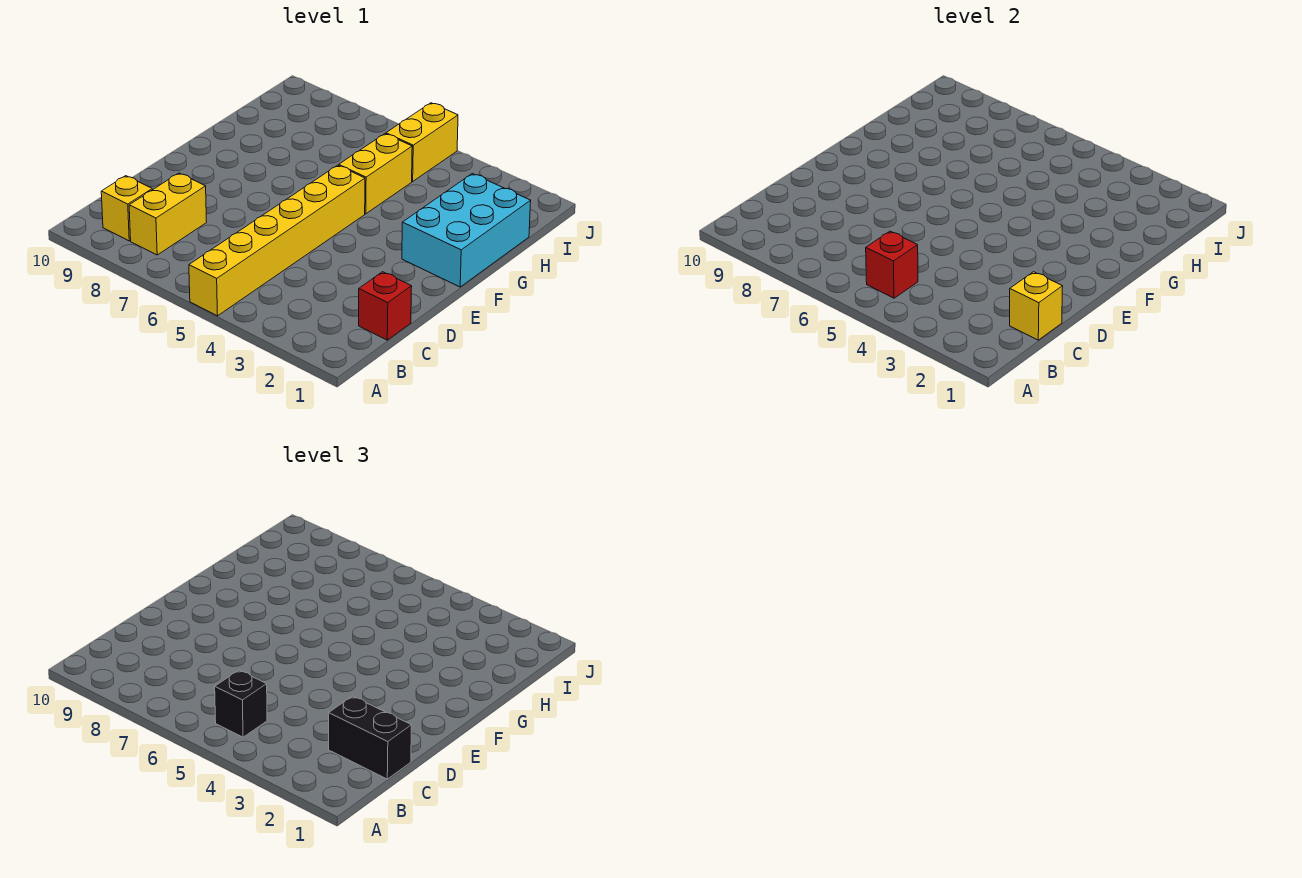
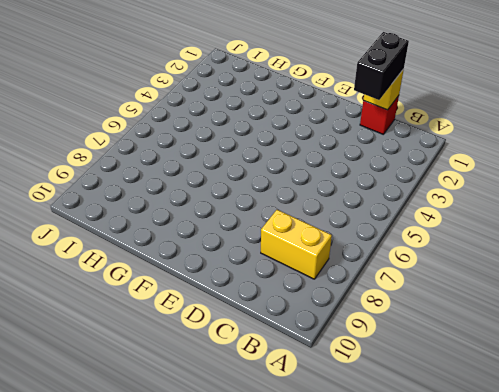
none -> yellow brick A5:F5 level 1
none -> yellow brick B9 level 1

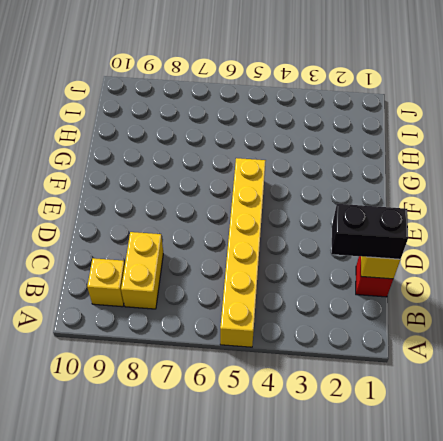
none -> cyan brick F1:H2 level 1
none -> yellow brick G5:H5 level 1

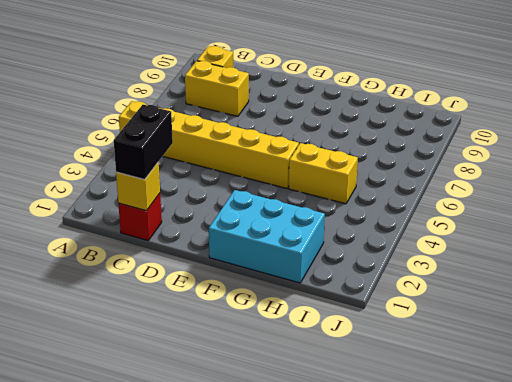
none -> yellow brick I5:J5 level 1
none -> red brick B5 level 2

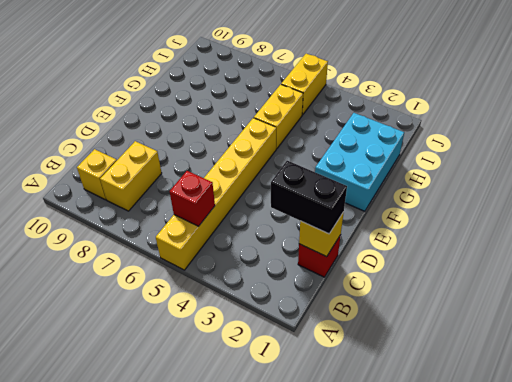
none -> black brick B5 level 3

